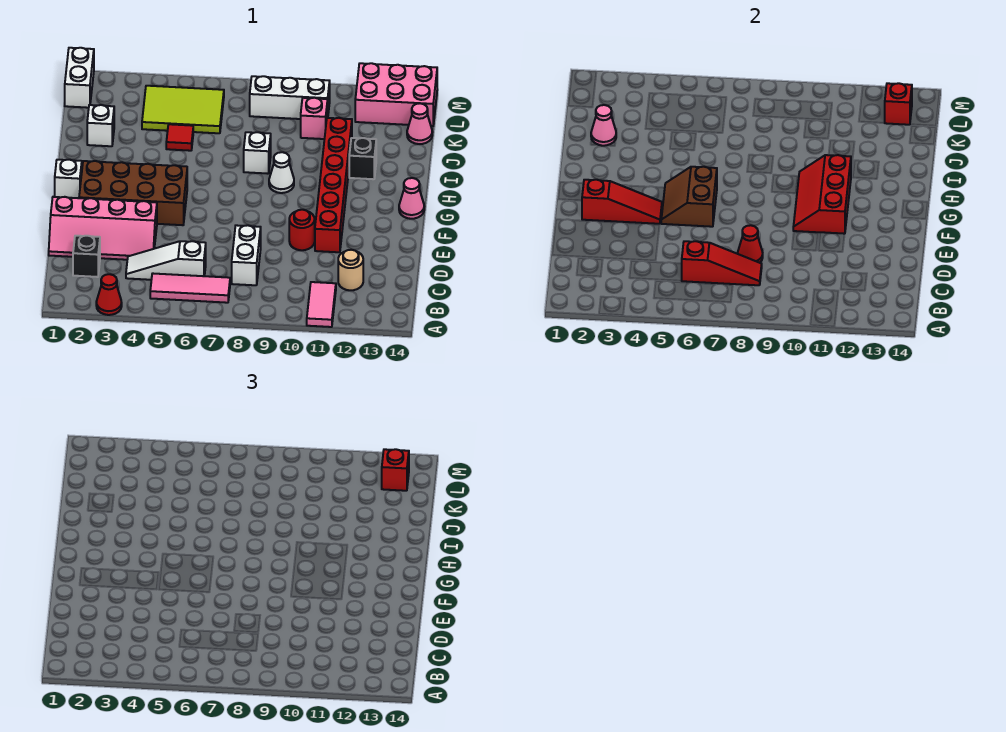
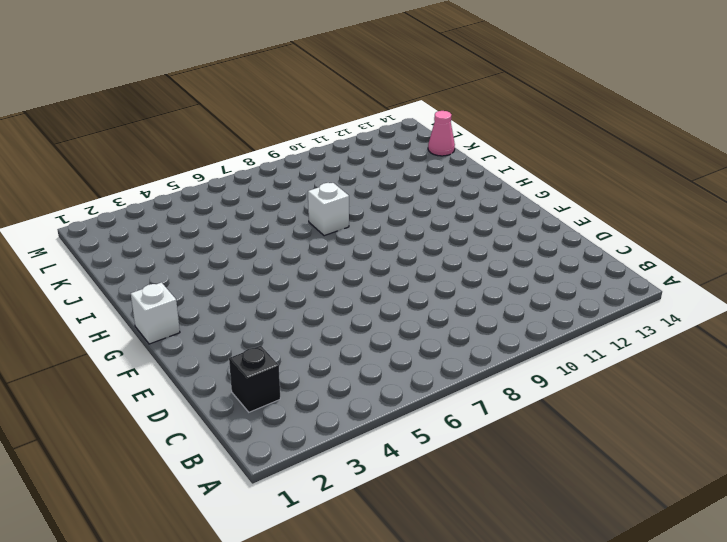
none -> red cone A3 level 1
none -> pink tile A11:B11 level 1
none -> pink tile B5:B7 level 1
none -> white slope C4:C6 level 1 top 6

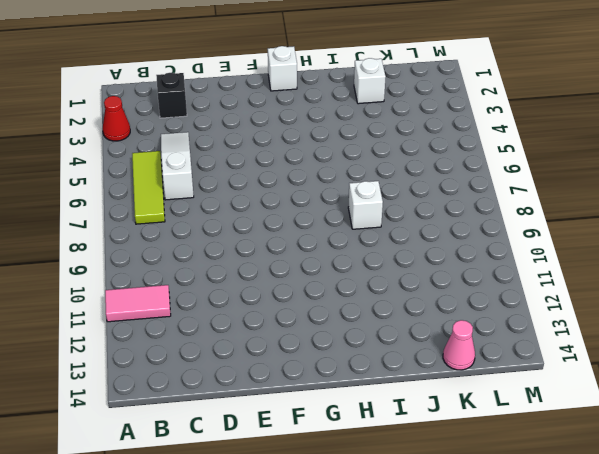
lime tile B5:B7 level 1 -> pink tile B5:B7 level 1
none -> white brick C8:D8 level 1
none -> tan round brick C12 level 1
none -> pink slope D1:E4 level 1 top E
none -> red round brick E10 level 1

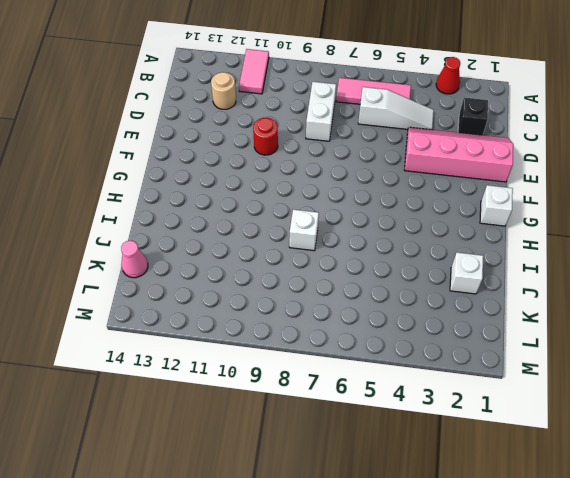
none -> red brick E11:J11 level 1
none -> brown brick F2:G5 level 1
none -> pink cone G14 level 1
none -> white cone H9 level 1

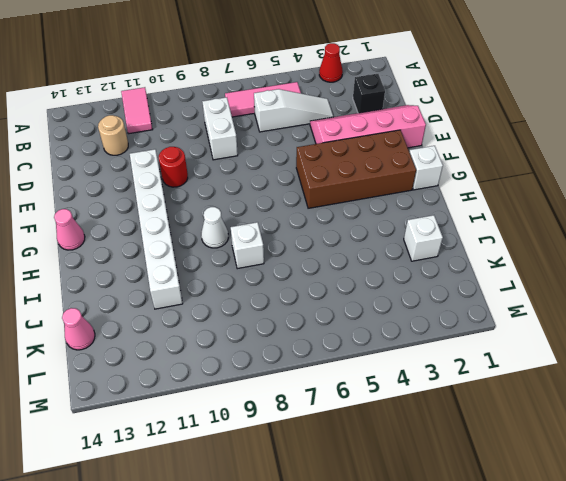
white brick E11:J11 level 1 -> red brick E11:J11 level 1
none -> black brick I12 level 1
none -> red tile J5 level 1
none -> lime tile K4:L6 level 1
none -> pink brick K10 level 1

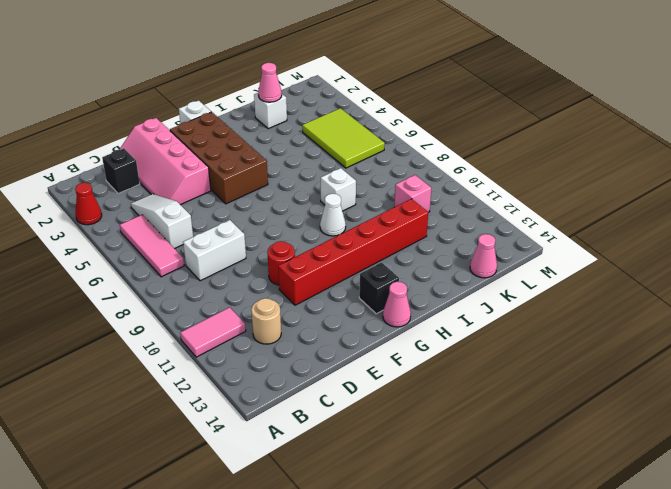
black brick G13 level 1 -> black brick I12 level 1
none -> red tile J5 level 1
none -> white brick L1:M1 level 1
none -> white brick L8:L10 level 1
none -> pink brick L12:M14 level 1

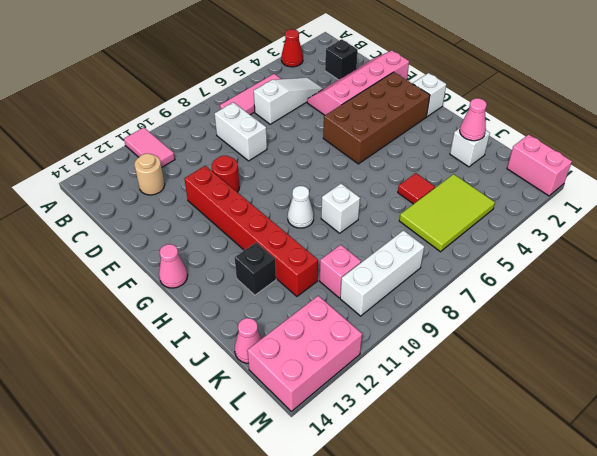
pink brick L1:M1 level 1 -> white brick L1:M1 level 1
none -> red slope C6:C8 level 2 top 6
none -> red cone D8 level 2
none -> red slope F2:F4 level 2 top 2
none -> brown slope F5:G6 level 2 top 6

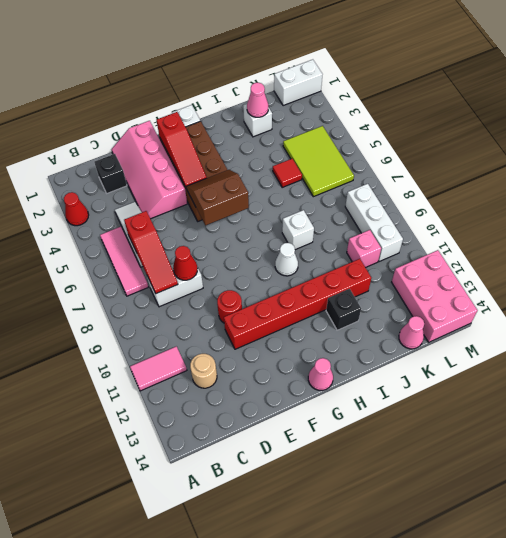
none -> red slope F10:H11 level 2 top 11
none -> red brick L13 level 2
none -> red brick L13 level 3

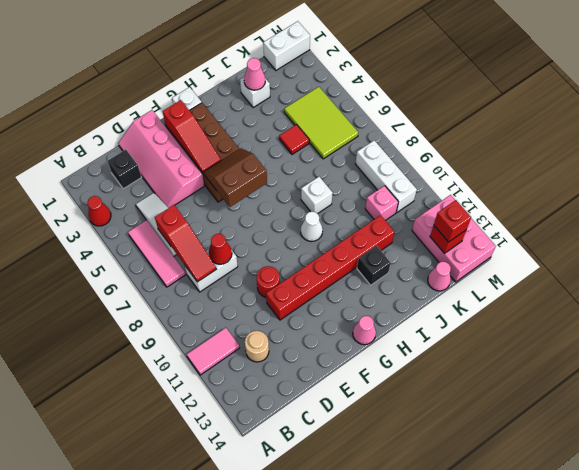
none -> red slope F10:H11 level 2 top 11

